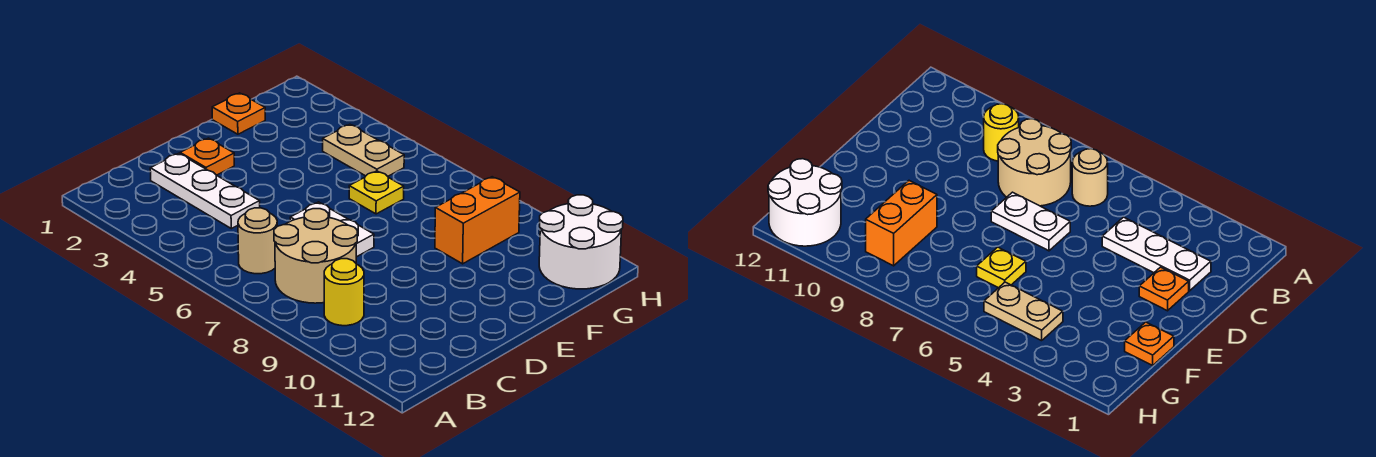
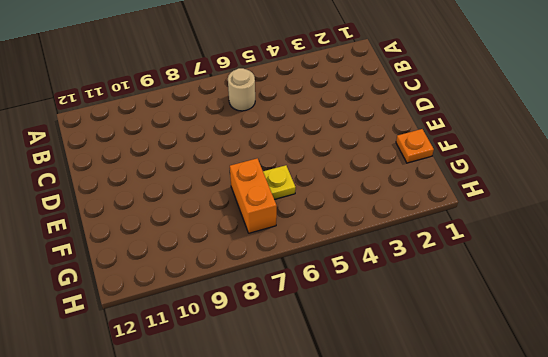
orange brick F7:G7 level 1 -> orange brick F9:G9 level 1
none -> tan round brick B7:C8 level 1
none -> yellow round brick B9 level 1

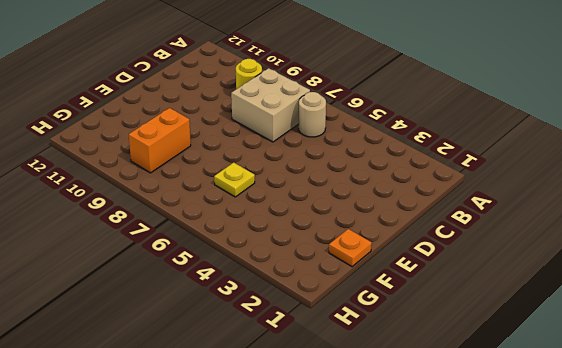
tan brick B7:C8 level 1 -> tan round brick B7:C8 level 1
none -> white plate C2:C4 level 1
none -> orange plate D2 level 1

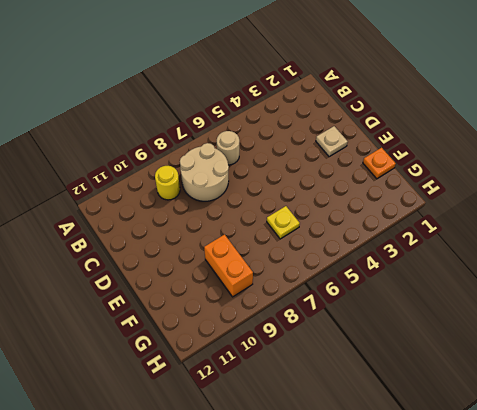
tan plate D2 level 1 -> orange plate D2 level 1
none -> white plate C2:C4 level 1
none -> white plate D6:D7 level 1

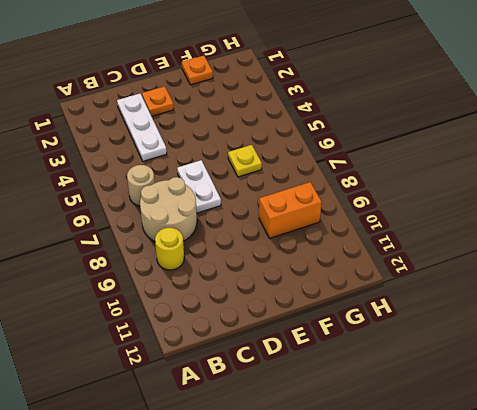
none -> tan plate G4:G5 level 1
none -> white round brick G11:H12 level 1

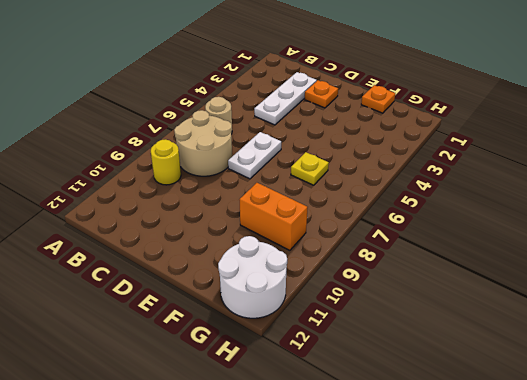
none -> tan plate G4:G5 level 1

